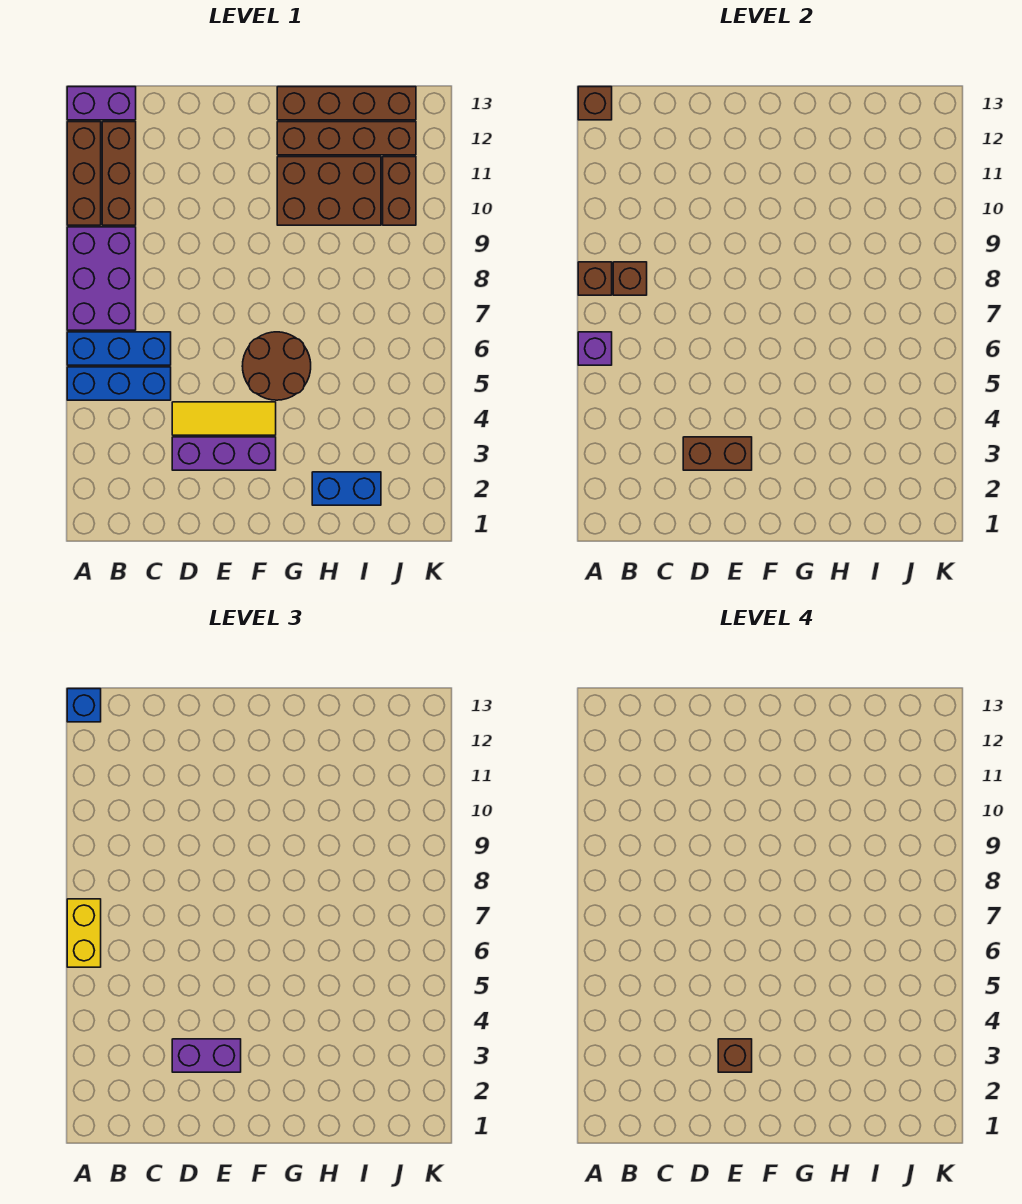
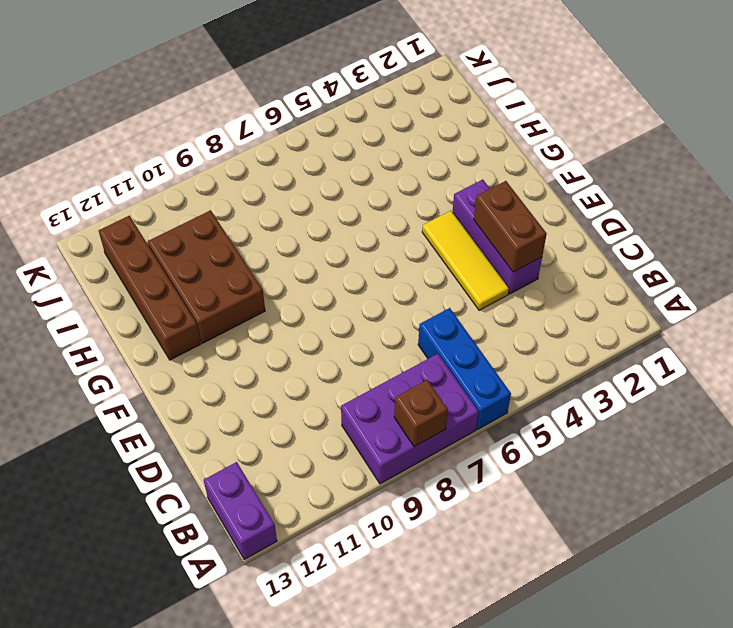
none -> blue brick A5:C5 level 1
none -> brown brick A10:A12 level 1
none -> brown brick B10:B12 level 1

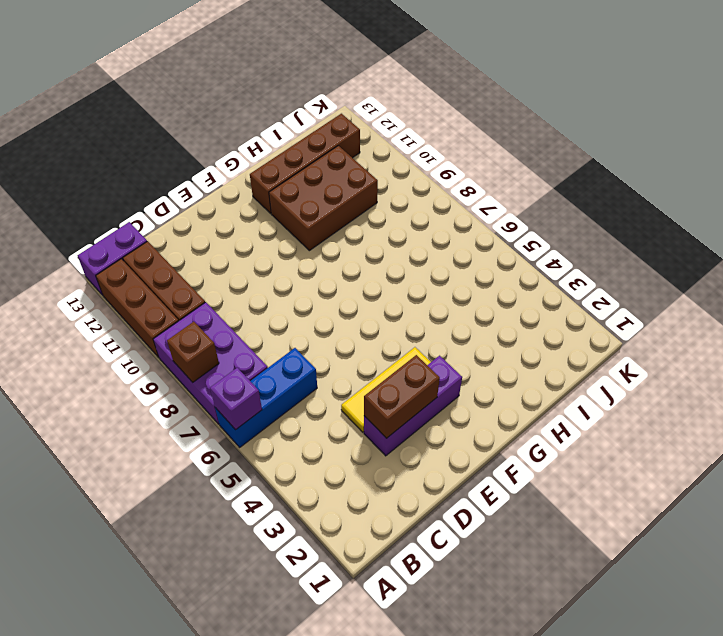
none -> blue brick A5:C5 level 1
none -> brown round brick F5:G6 level 1
none -> brown brick G13:J13 level 1

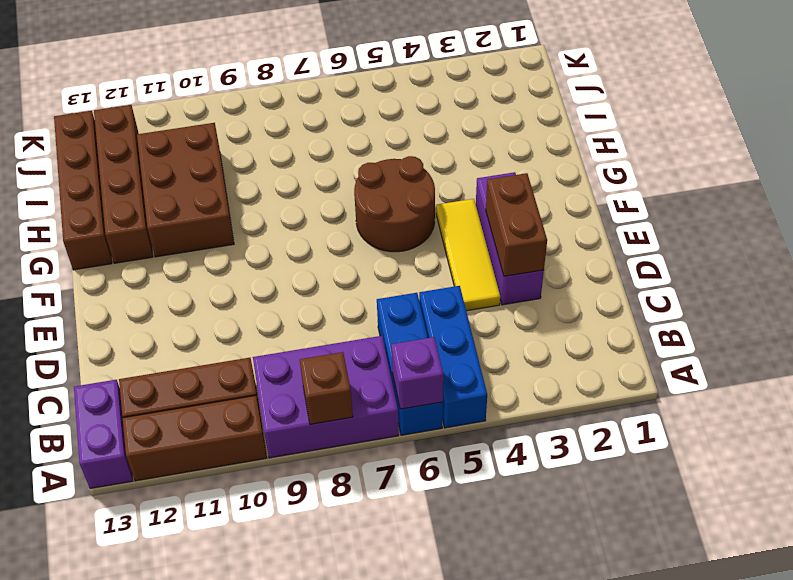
none -> blue brick H2:I2 level 1
none -> brown brick J10:J11 level 1
none -> brown brick A13 level 2

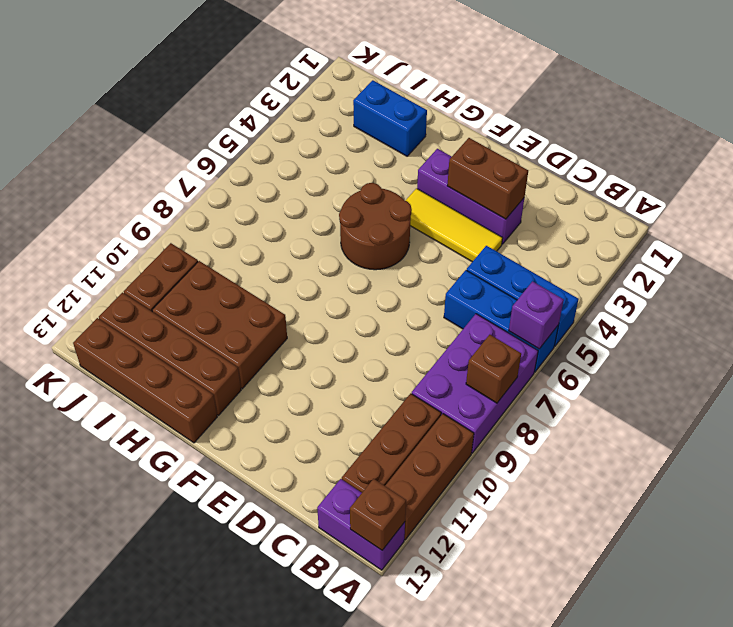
none -> brown brick B8 level 2
none -> yellow brick A6:A7 level 3
none -> blue brick A13 level 3

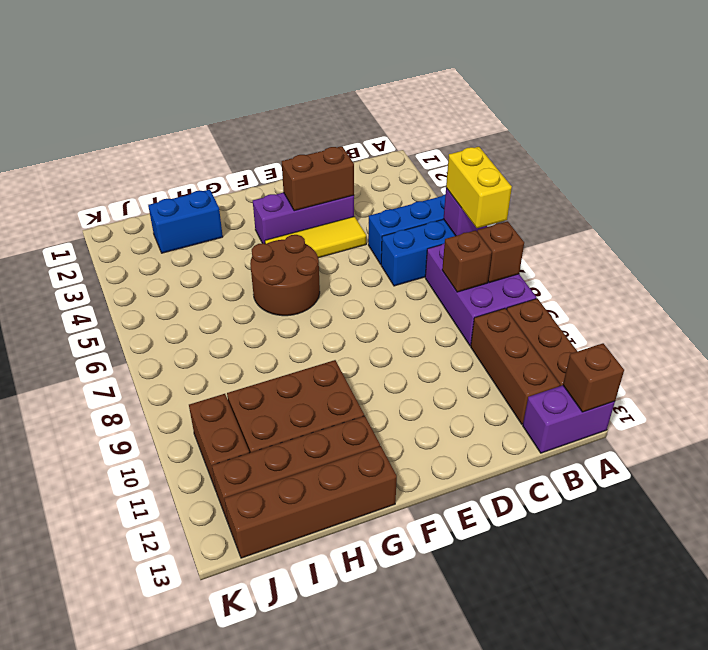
none -> blue brick A13 level 3
none -> purple brick D3:E3 level 3
none -> brown brick E3 level 4

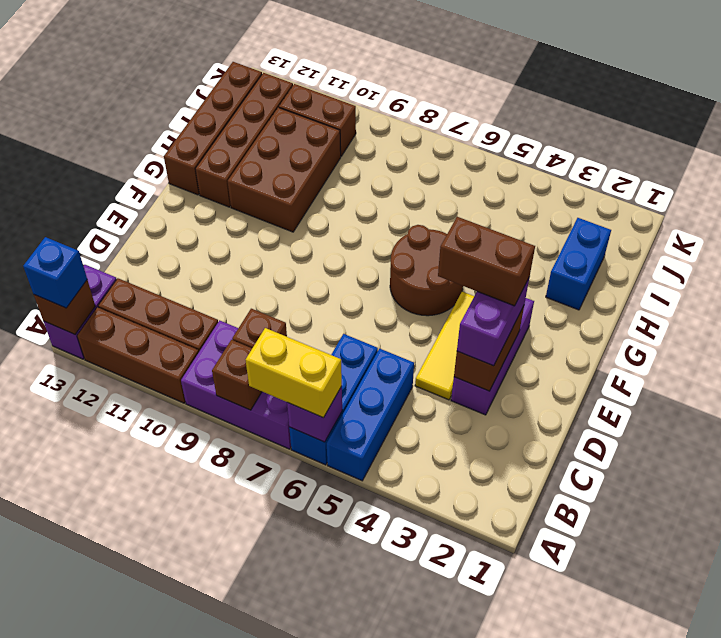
brown brick E3:E4 level 4 -> brown brick E3 level 4

